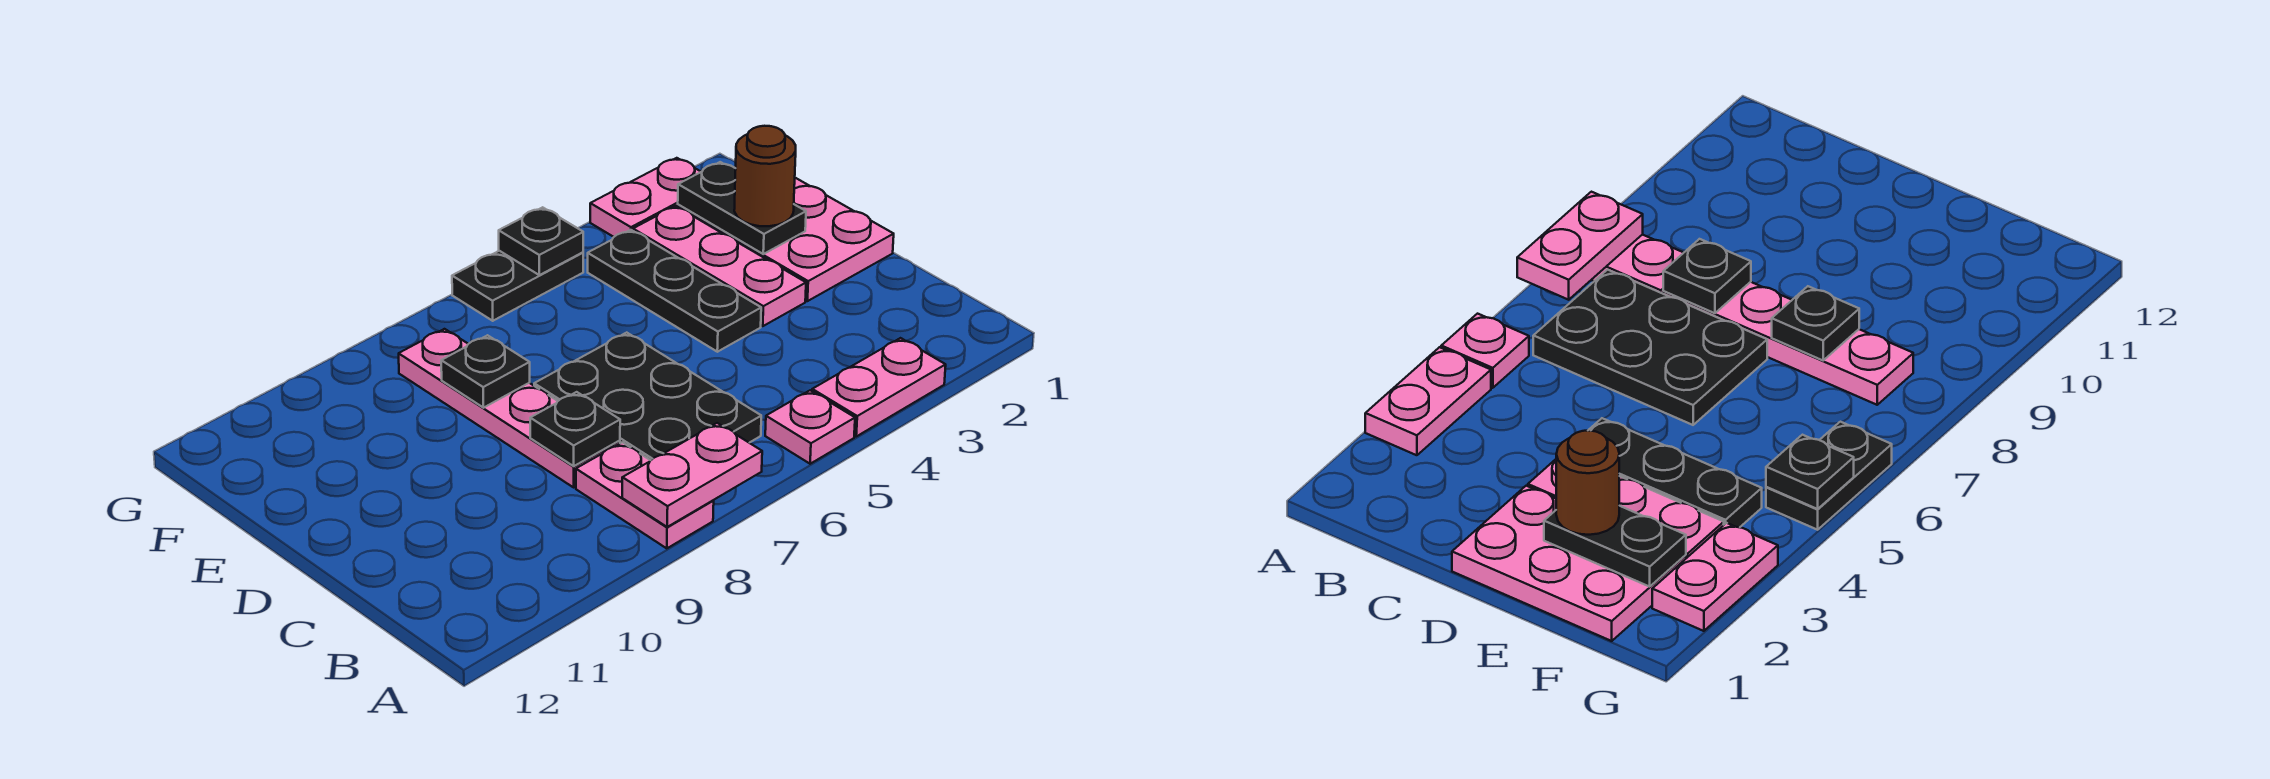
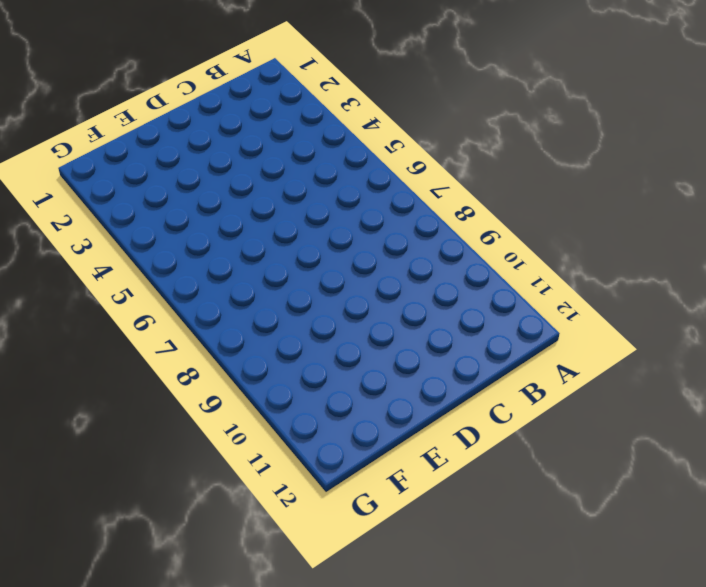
none -> pink plate A3:A4 level 1
none -> pink plate A5 level 1
none -> pink plate A8:B8 level 1

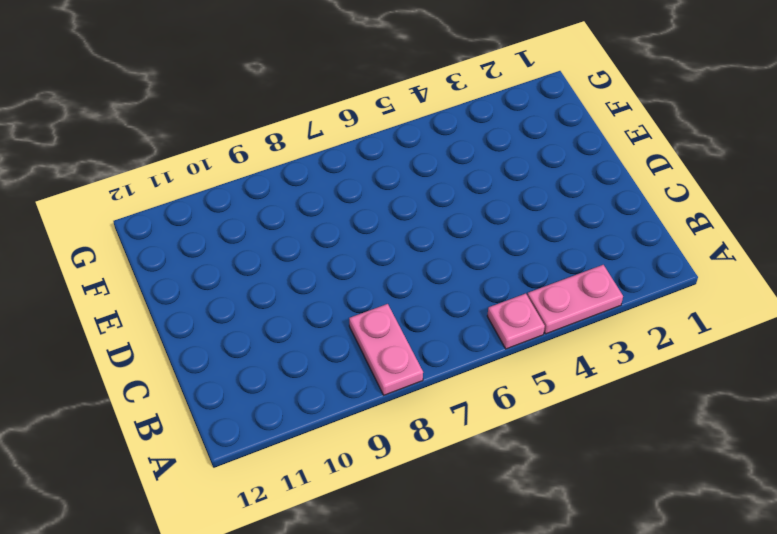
none -> black plate B6:D7 level 1
none -> pink plate C8:F8 level 1
none -> pink plate D1:F2 level 1

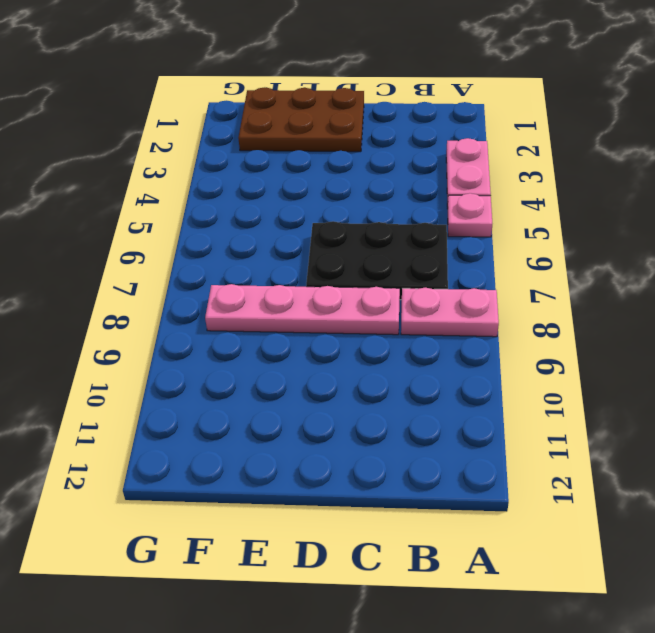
brown plate D1:F2 level 1 -> pink plate D1:F2 level 1
none -> pink plate D3:F3 level 1
none -> black plate D4:F4 level 1
none -> pink plate G2:G3 level 1

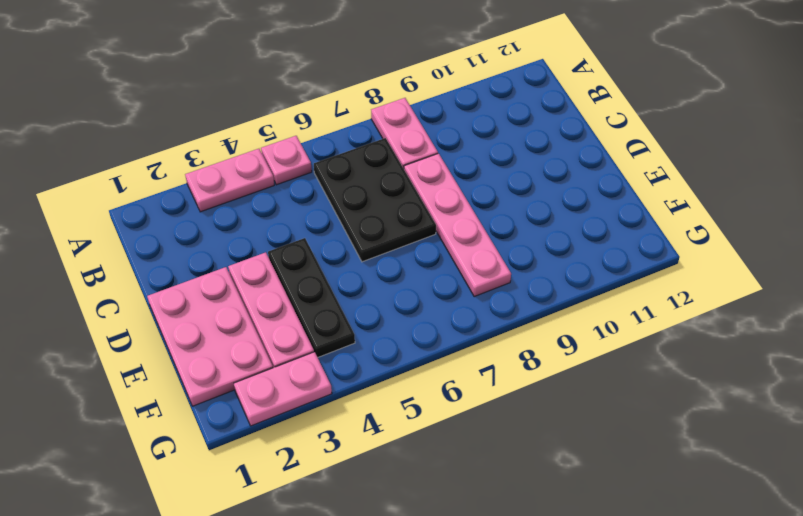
none -> black plate G5:G6 level 1
none -> pink plate A7:A8 level 2
none -> black plate C8 level 2

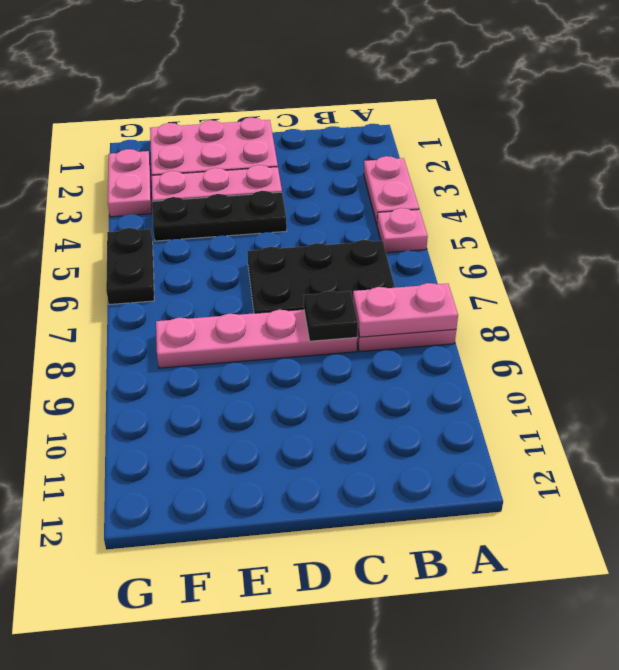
pink plate A8:B8 level 2 -> pink plate A7:A8 level 2
none -> black plate E2:F2 level 2
none -> black plate E8 level 2
none -> black plate G5 level 2

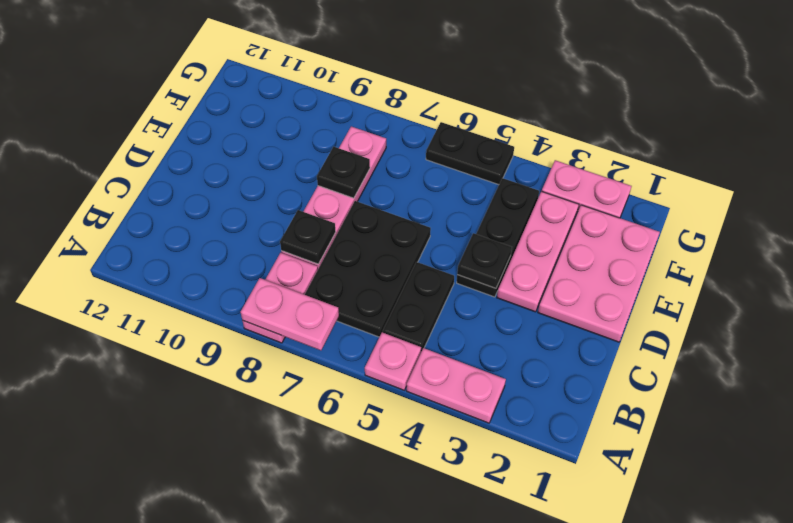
black plate B5:C5 level 1 -> black plate E2:F2 level 2
black plate D4 level 2 -> black plate G5 level 2
none -> brown round brick E2 level 3

